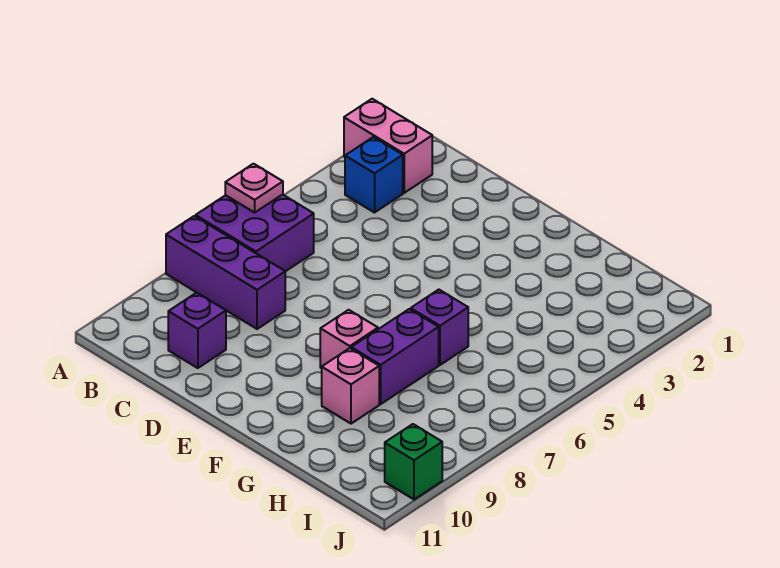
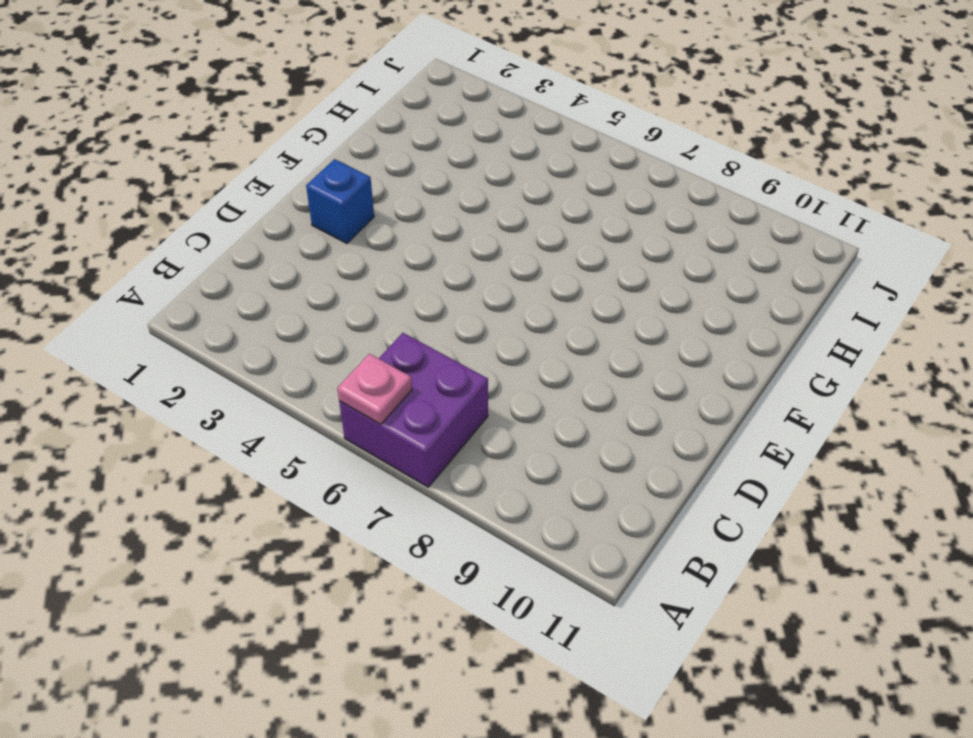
blue brick E2 level 1 -> blue brick B3 level 1
none -> pink brick A2:B2 level 1
none -> purple brick A8:C8 level 1

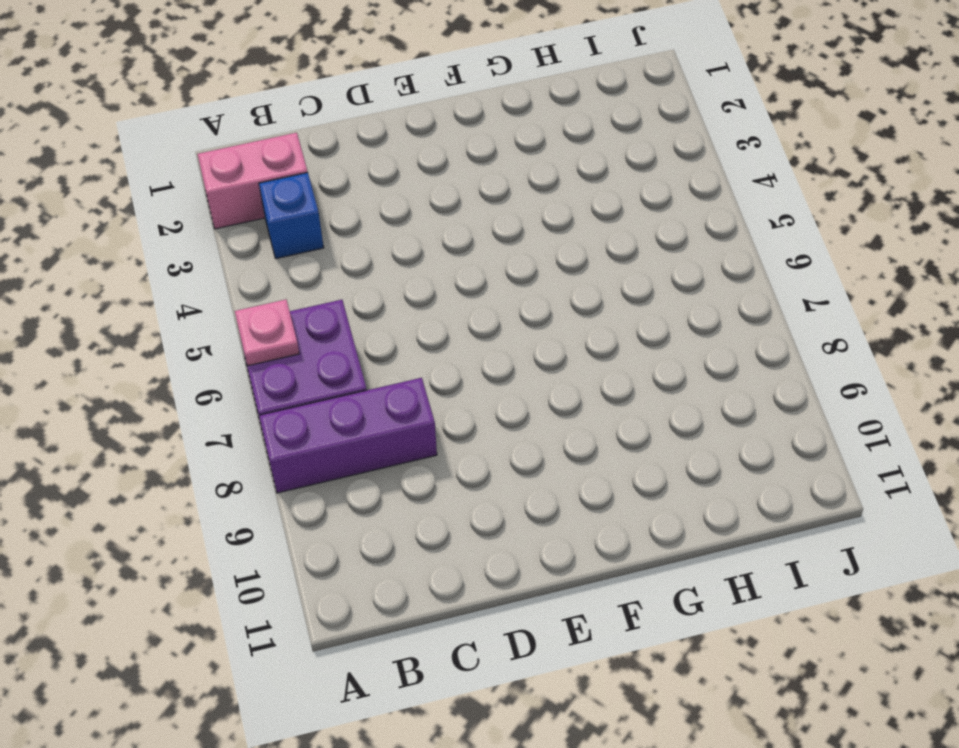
none -> purple brick C10 level 1
none -> pink brick F8 level 1

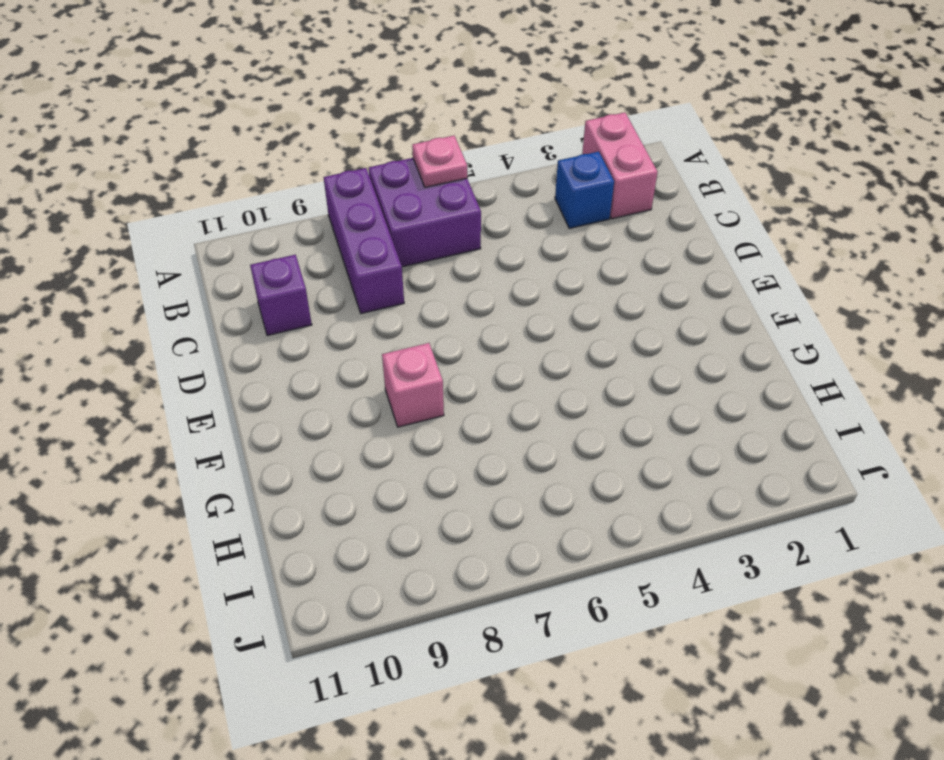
none -> purple brick G6 level 1
none -> purple brick G7:G8 level 1

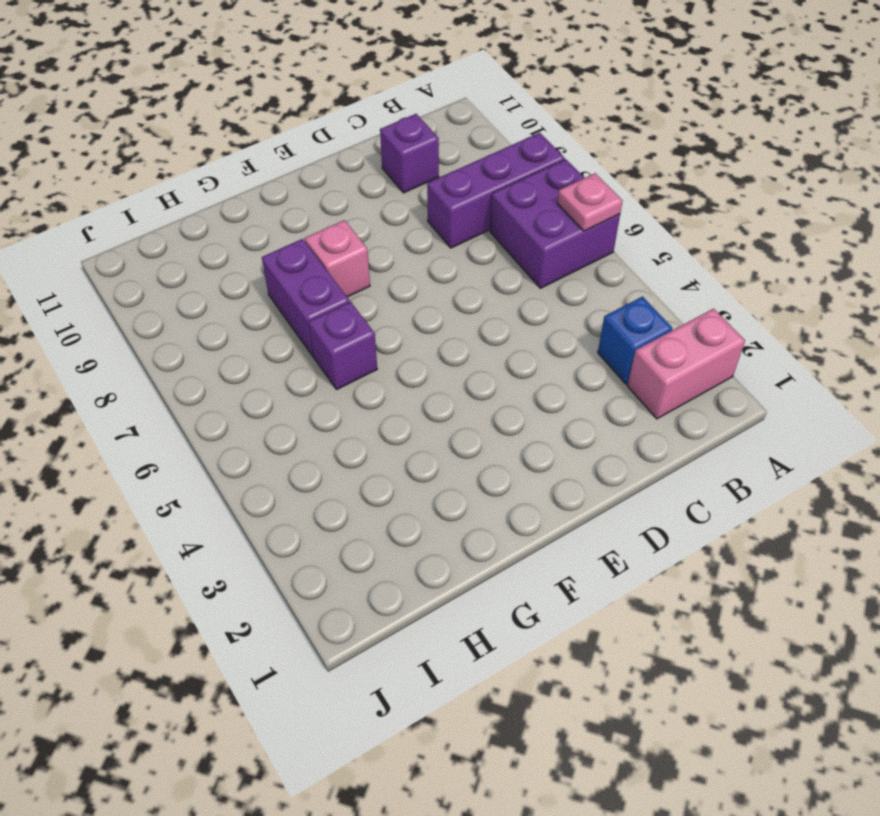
none -> pink brick G9 level 1
none -> green brick J10 level 1

